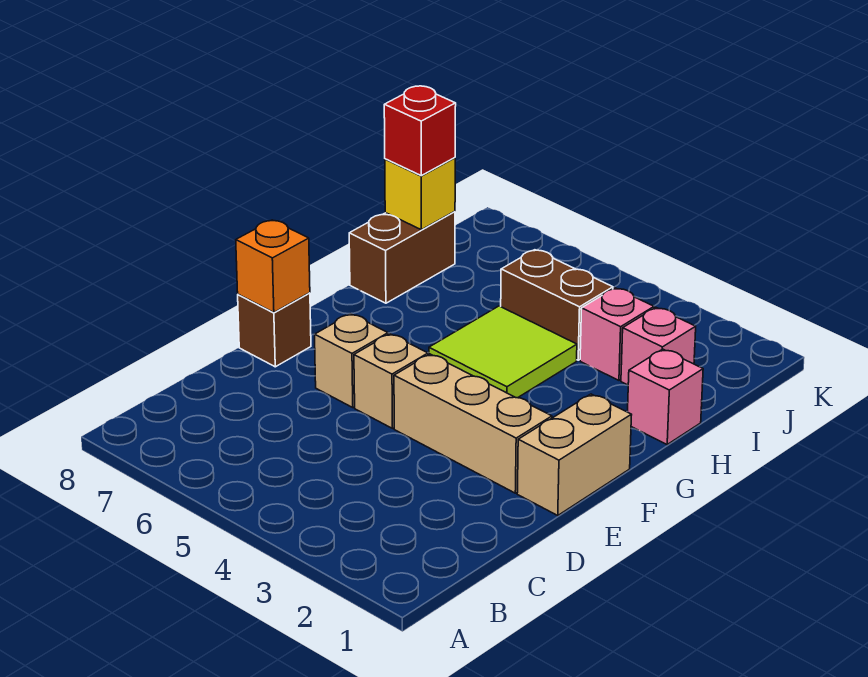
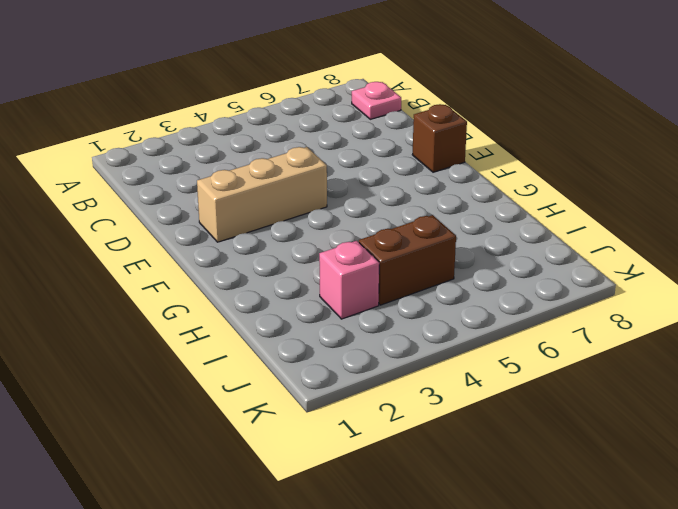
pink plate B8 level 1 -> none
none -> tan brick E1:F1 level 1
none -> tan brick E5 level 1
none -> tan brick E6 level 1

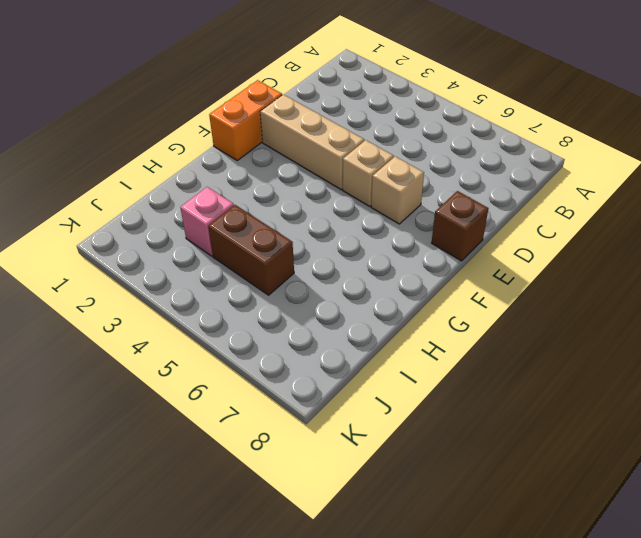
orange brick E1:F1 level 1 -> tan brick E1:F1 level 1
none -> lime tile G4:H5 level 1
none -> pink brick H1 level 1
none -> brown brick H8:I8 level 1

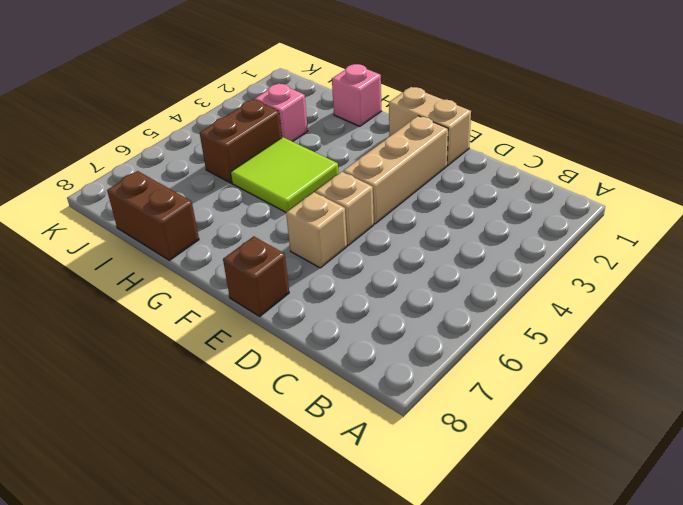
none -> pink brick I2 level 1
none -> orange brick E8 level 2
none -> yellow brick I8 level 2

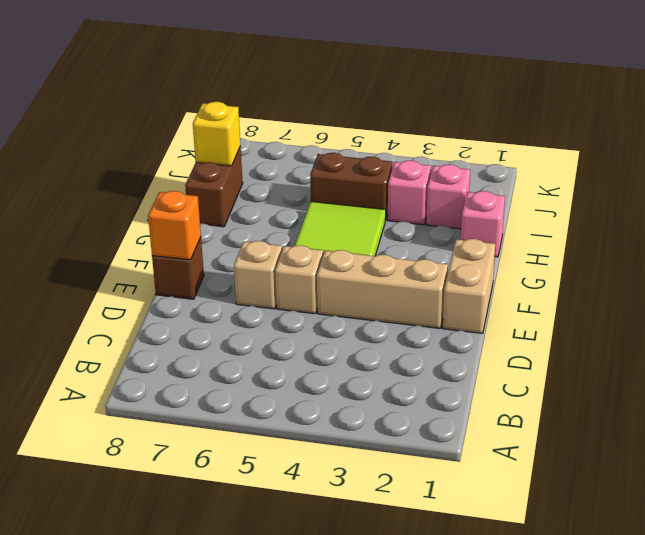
none -> red brick I8 level 3

